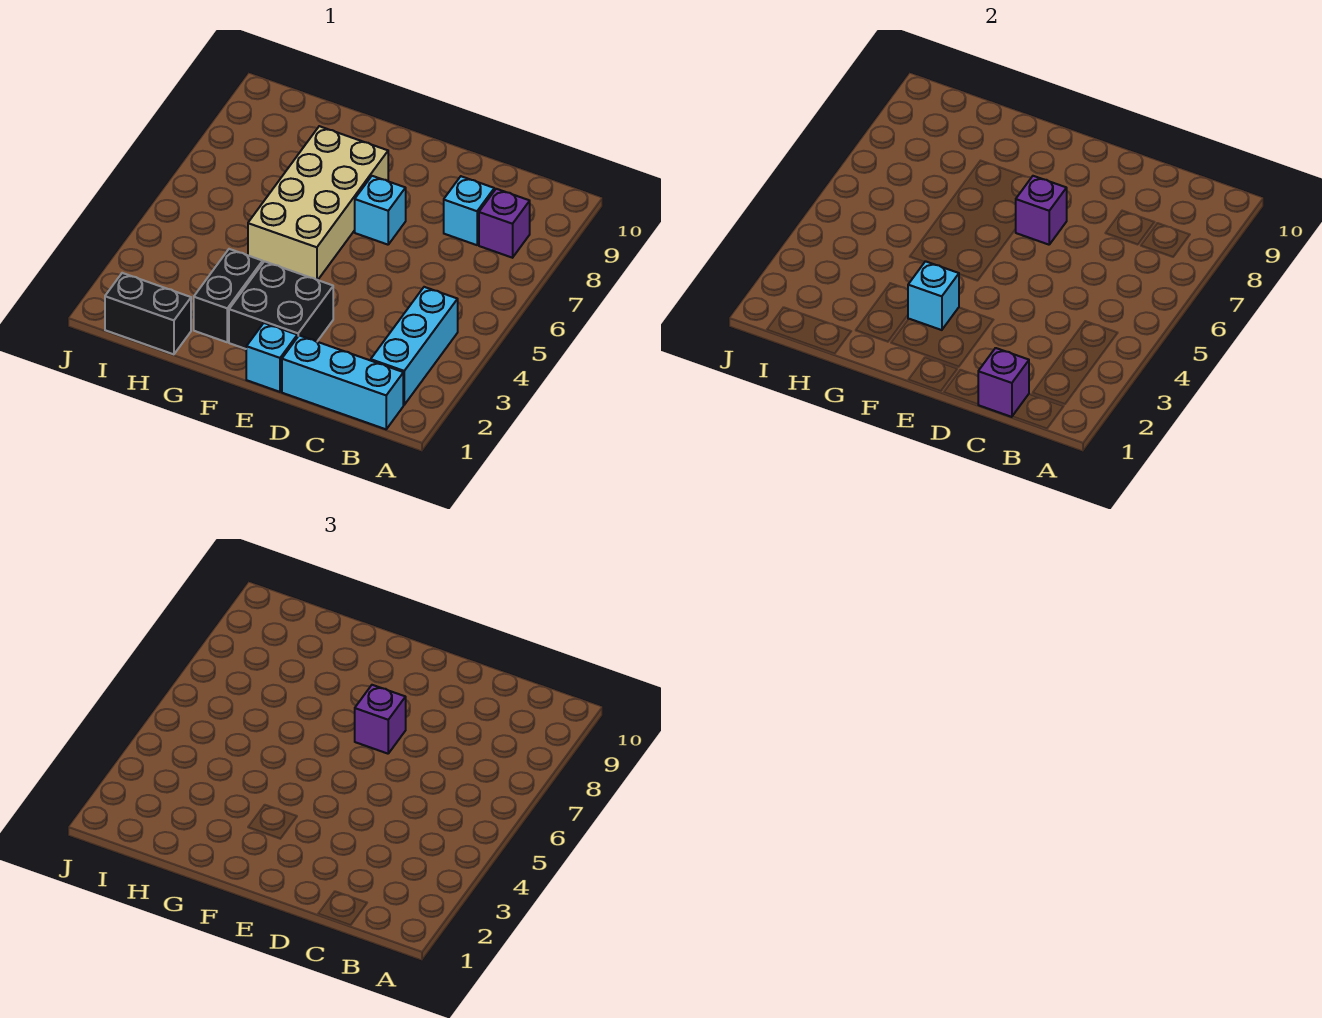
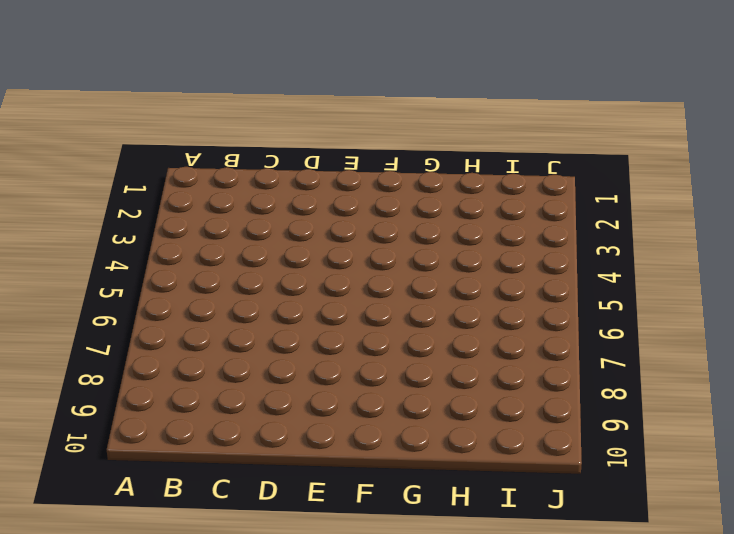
none -> cyan brick B1:D1 level 1
none -> cyan brick B2:B4 level 1
none -> purple brick B8 level 1

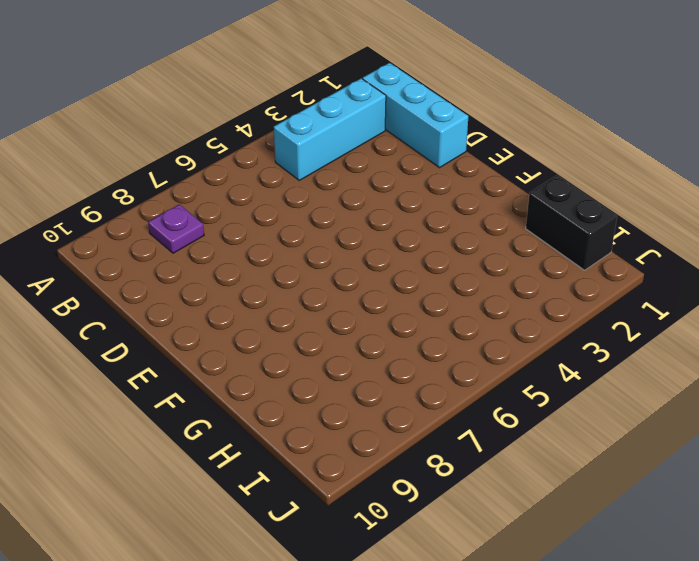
purple plate B8 level 1 -> purple brick B8 level 1
none -> cyan brick C8 level 1
none -> cyan brick E1 level 1
none -> black brick E2:F3 level 1

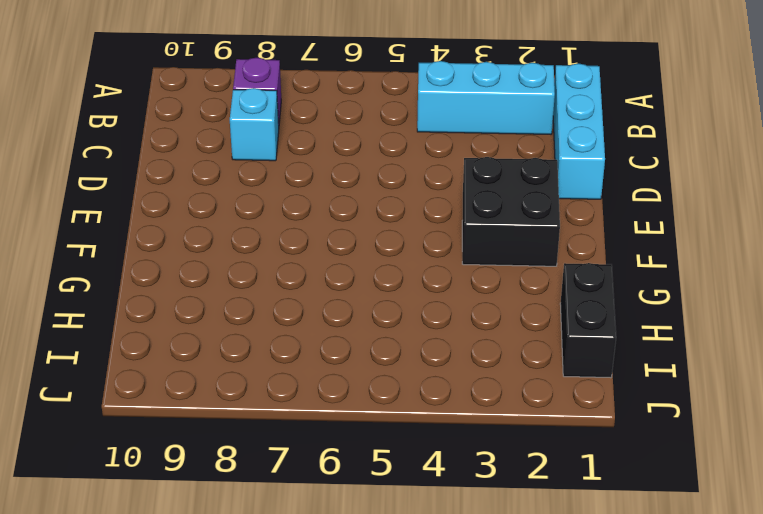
none -> cyan brick E1 level 1
none -> cyan brick E7 level 1
none -> tan brick F5:G8 level 1

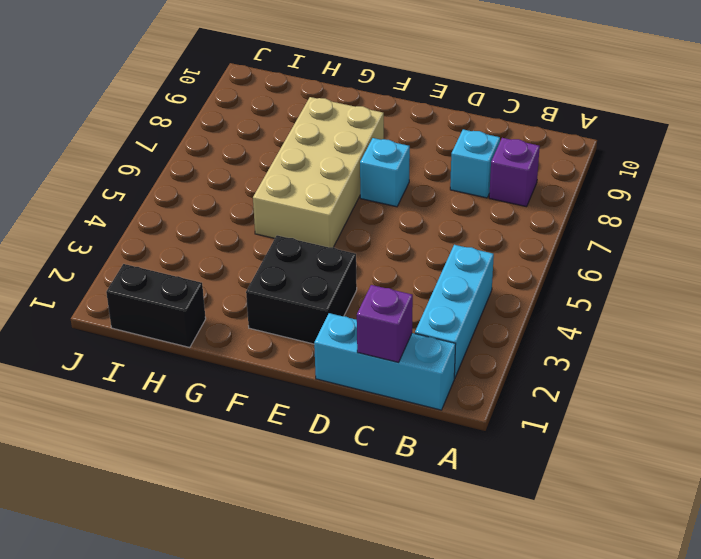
none -> cyan brick E1 level 1
none -> black brick G2:G3 level 1
none -> purple brick E7 level 2

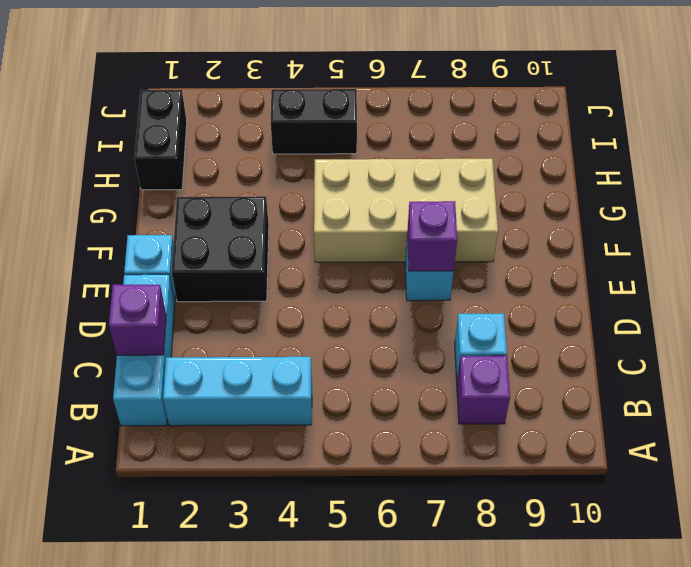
black brick I4:I5 level 1 -> black brick G2:G3 level 1
none -> cyan brick F3 level 2
none -> purple brick E7 level 3

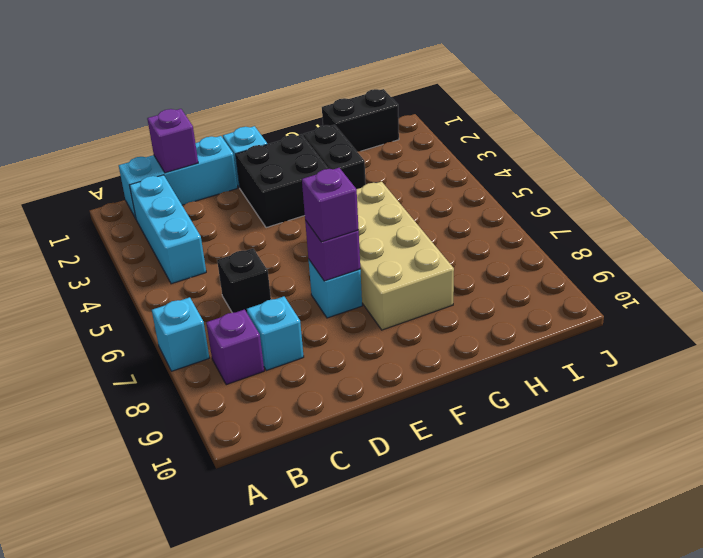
cyan brick A7 level 1 -> cyan brick F3 level 2
black brick C6 level 1 -> none

